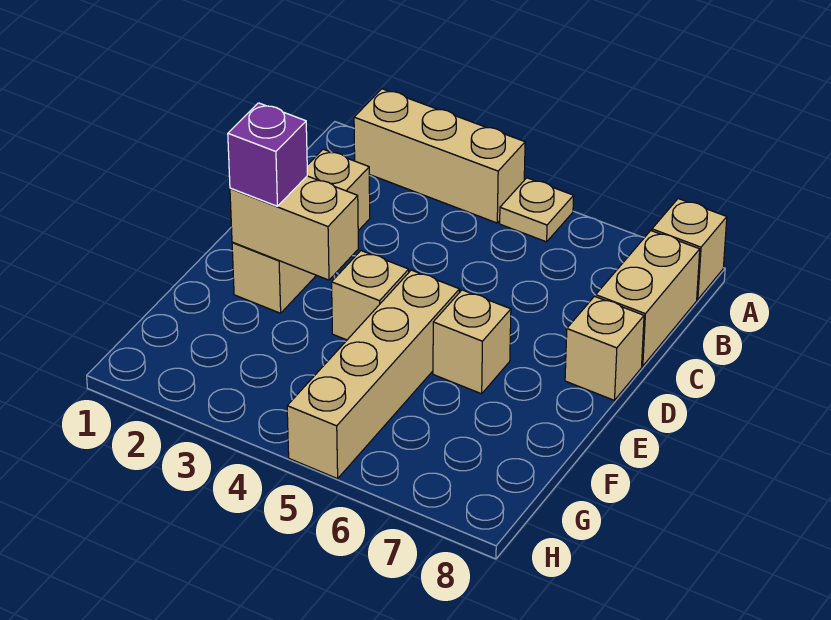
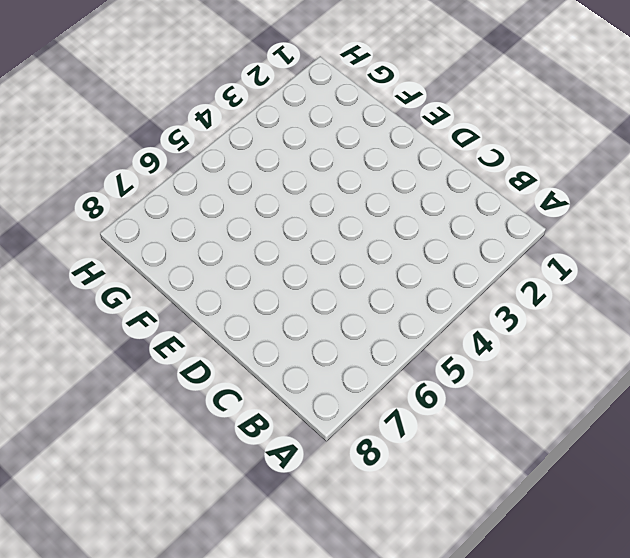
none -> tan brick A2:A4 level 1
none -> tan plate A5 level 1

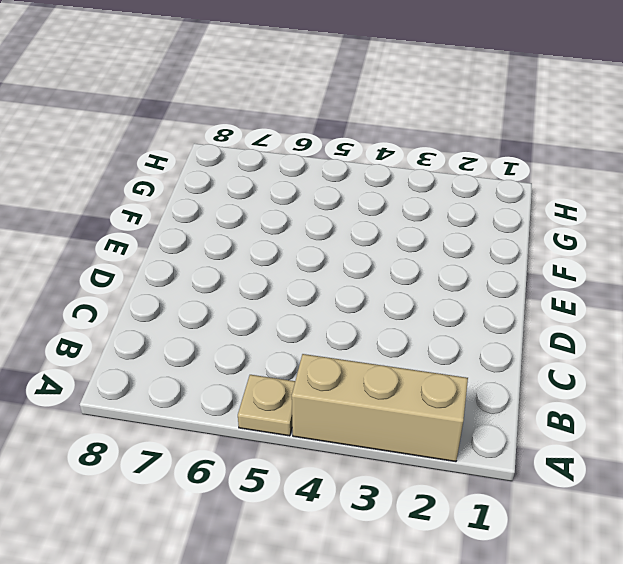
none -> tan brick A8 level 1
none -> tan brick B8:C8 level 1

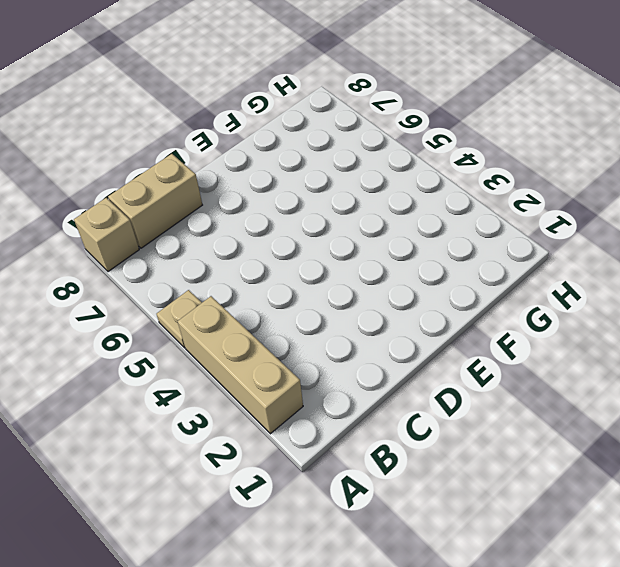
none -> tan brick C2:E2 level 1
none -> tan brick D8 level 1

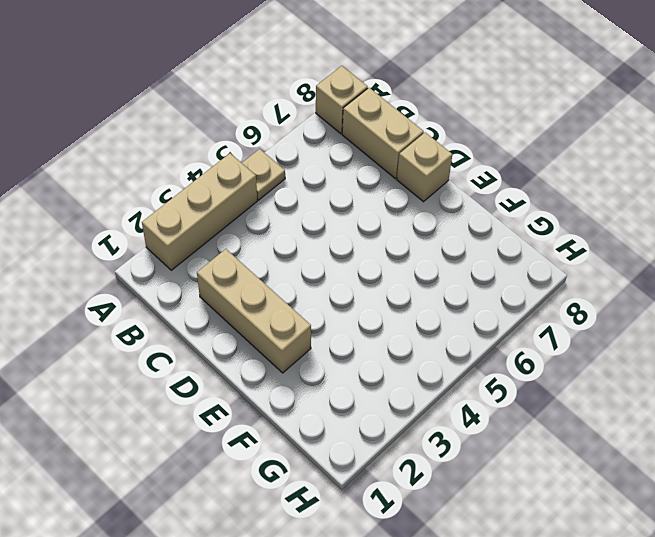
none -> tan brick E4 level 1
none -> tan brick E5:H5 level 1

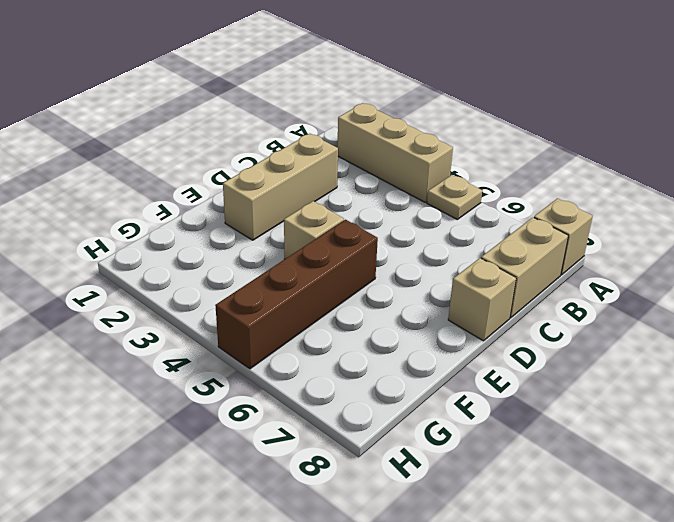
brown brick E5:H5 level 1 -> tan brick E5:H5 level 1
none -> tan brick E6 level 1
none -> tan brick E2:E3 level 2

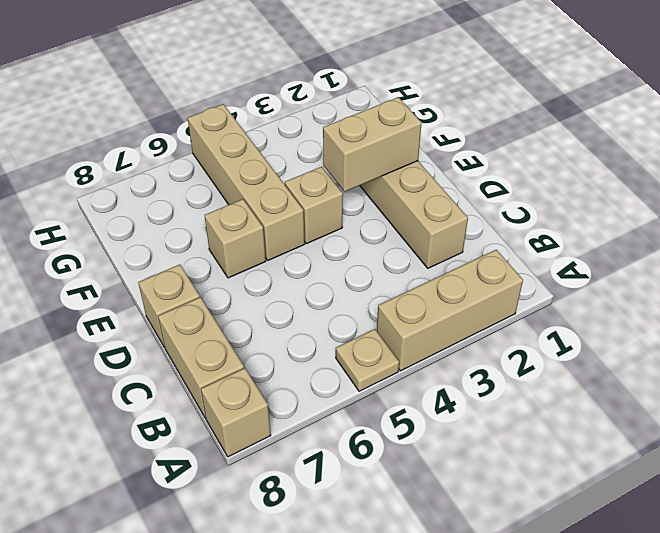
none -> purple brick E2 level 3

